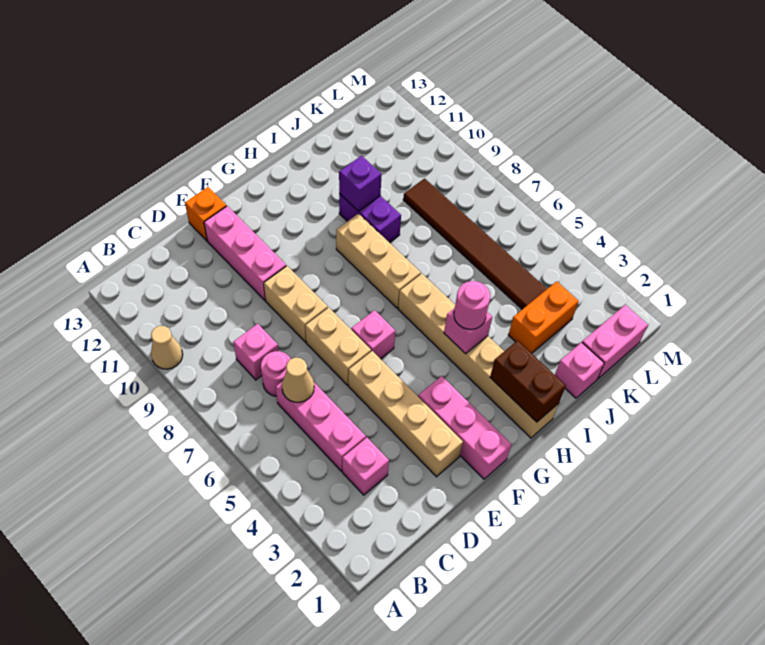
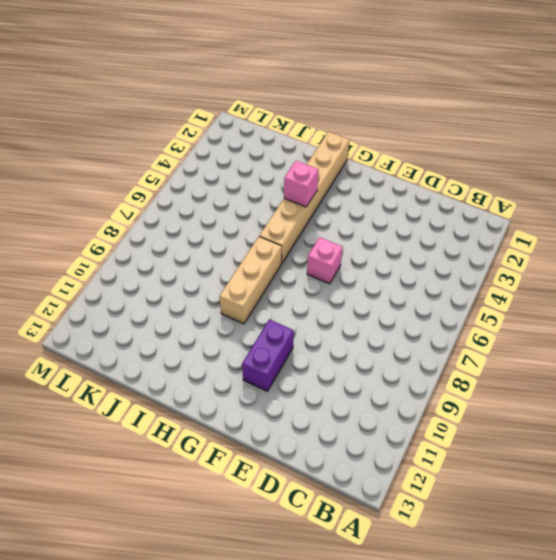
purple brick F10:F11 level 1 -> purple brick I9:I10 level 1
none -> tan cone A10 level 1
none -> pink brick C3 level 1
none -> pink brick C4:C6 level 1

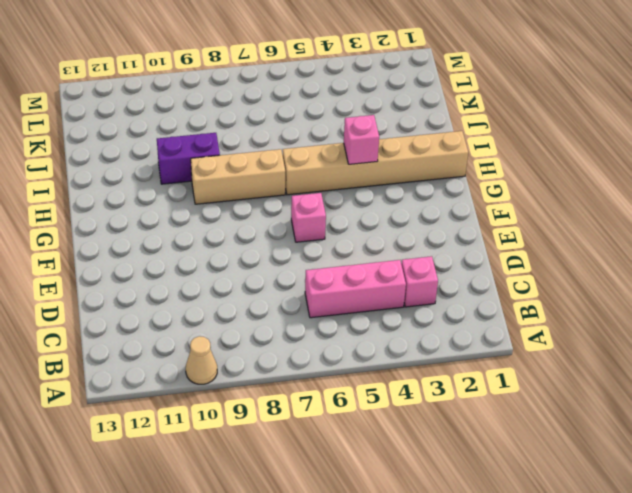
none -> pink round brick C7 level 1
none -> pink brick C8 level 1
none -> tan brick E2:E5 level 1

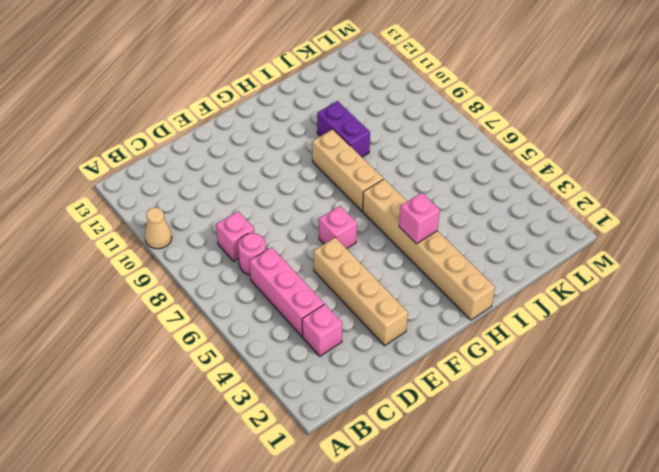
none -> tan brick E6:E7 level 1
none -> tan brick E8:E9 level 1
none -> pink brick E10:E12 level 1

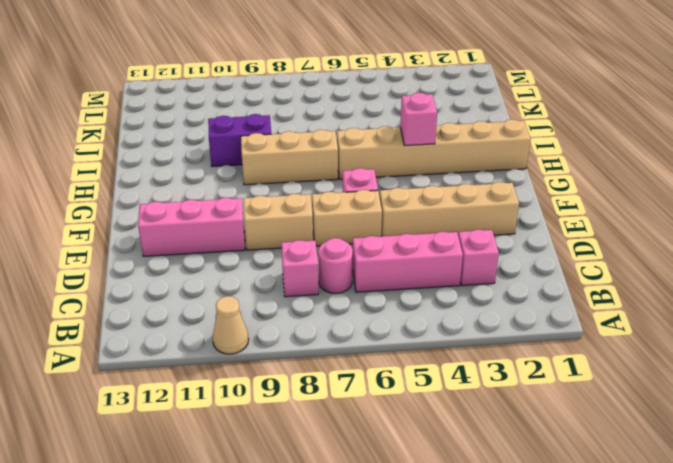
none -> orange brick E13 level 1
none -> pink brick F1:F3 level 1
none -> pink brick J1 level 1

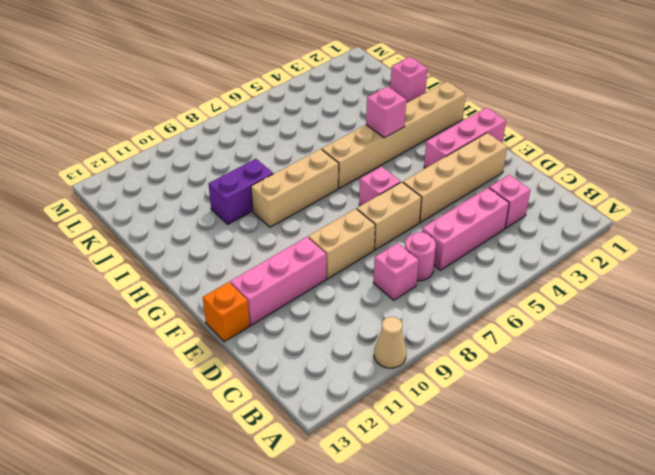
none -> orange brick J3:K3 level 1
none -> pink brick K1:L1 level 1
none -> brown tile K4:K9 level 1

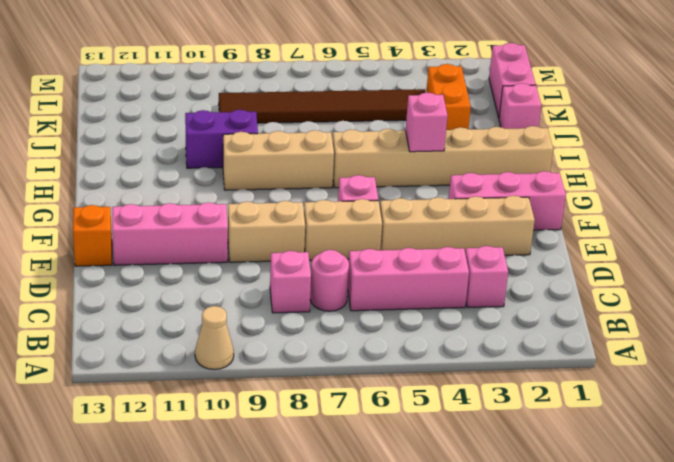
none -> tan cone C6 level 2
none -> brown brick H1:H2 level 2
none -> purple brick I10 level 2

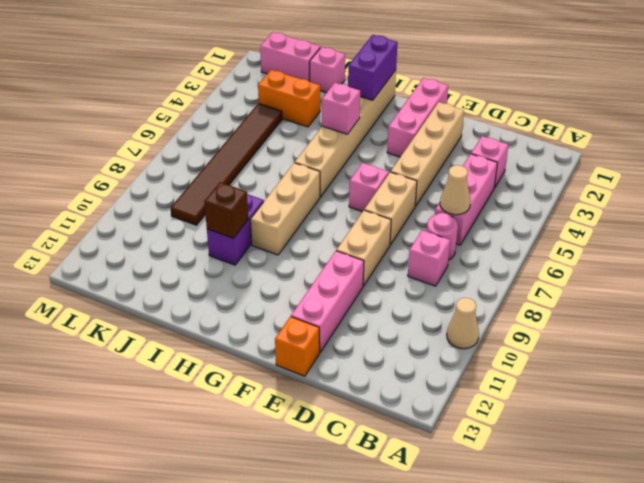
purple brick H1:H2 level 2 -> brown brick H1:H2 level 2
brown brick I10 level 2 -> purple brick I10 level 2
none -> pink round brick H4 level 3

